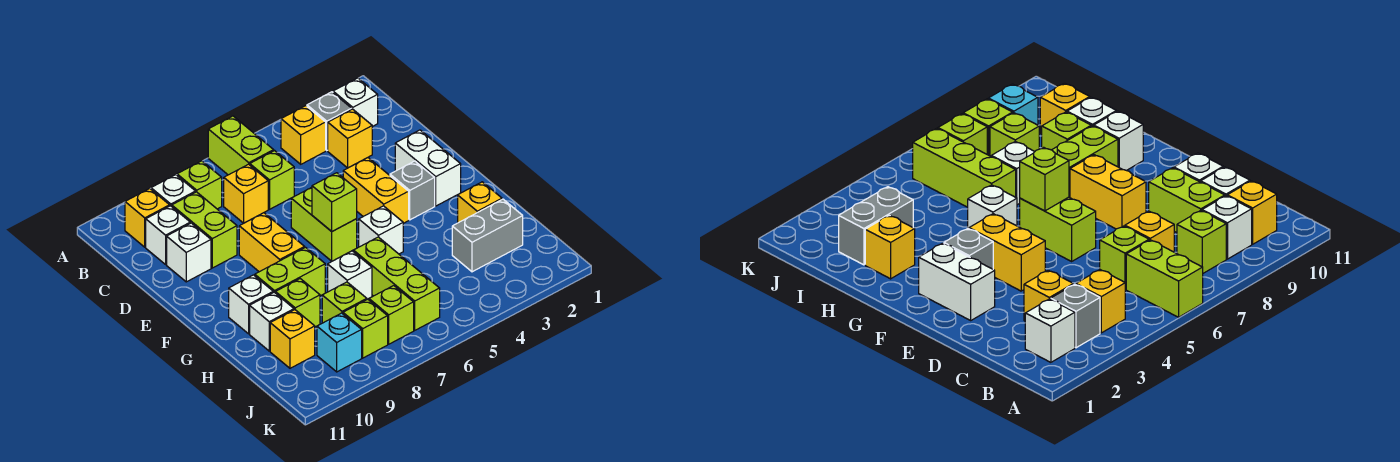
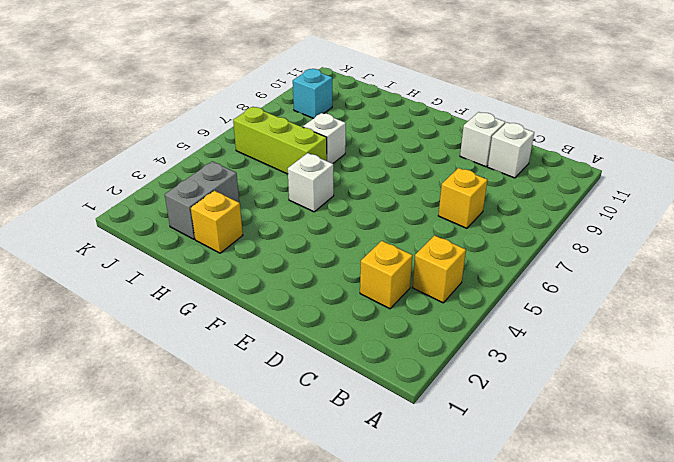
none -> lime brick A6:B6 level 1
none -> white brick B2 level 1
none -> grey brick B3 level 1
none -> lime brick B8 level 1

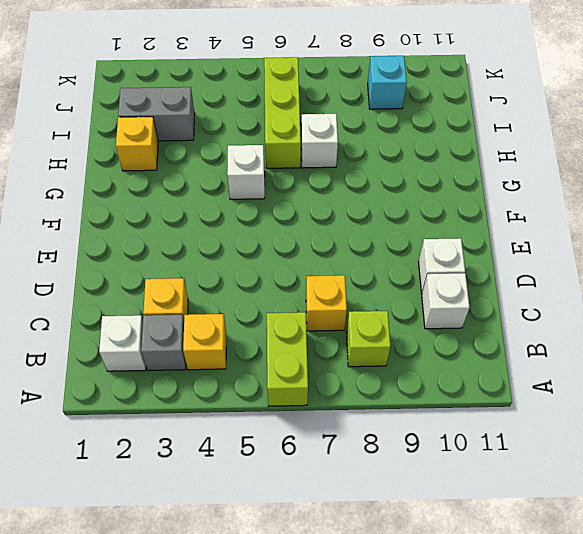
none -> white brick B9 level 1
none -> yellow brick B10 level 1
none -> lime brick C6 level 1
none -> lime brick C9:D9 level 1

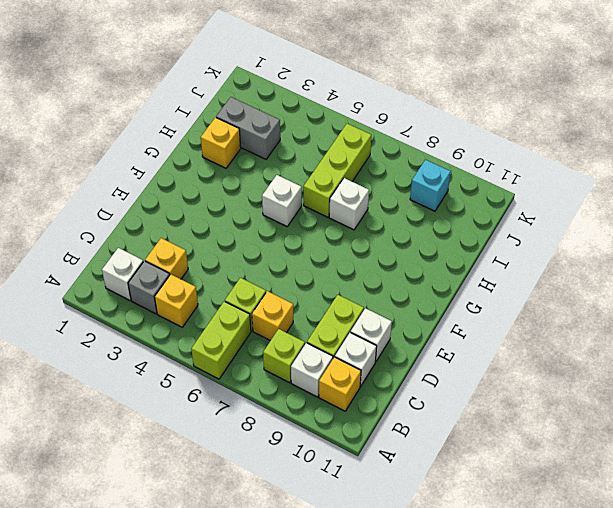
none -> white brick E2:F2 level 1
none -> yellow brick E4:F4 level 1
none -> lime brick E6:F6 level 1
none -> yellow brick E8:F8 level 1

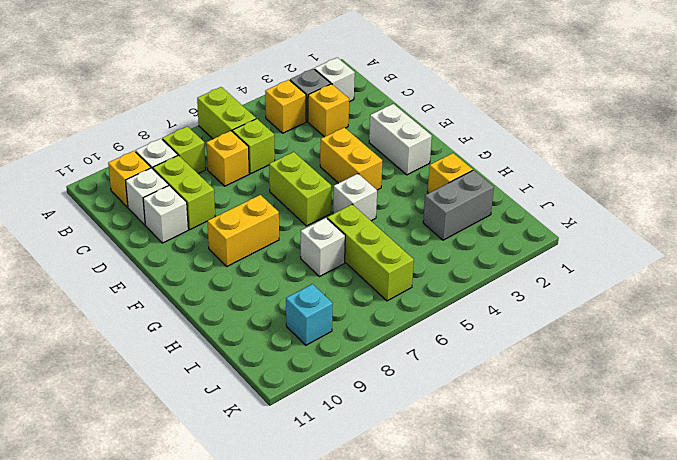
yellow brick F8:F9 level 1 -> yellow brick E8:F8 level 1
none -> grey brick F3 level 1
none -> lime brick G8:G9 level 1
none -> white brick G10 level 1
none -> lime brick H9 level 1

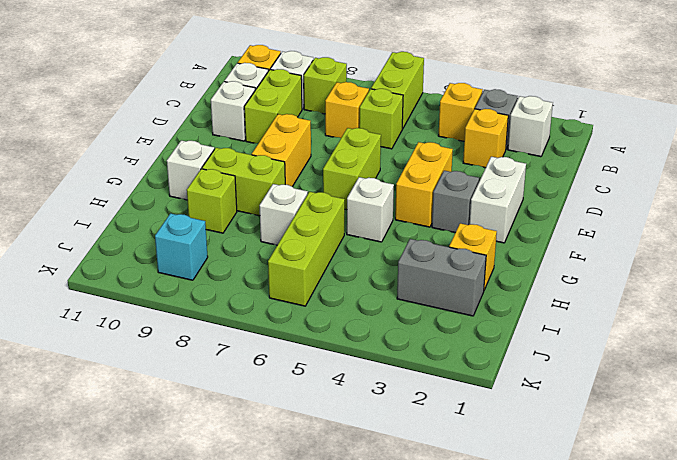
none -> white brick H10 level 1
none -> lime brick I8 level 1
none -> yellow brick I10 level 1
none -> lime brick J7 level 1

